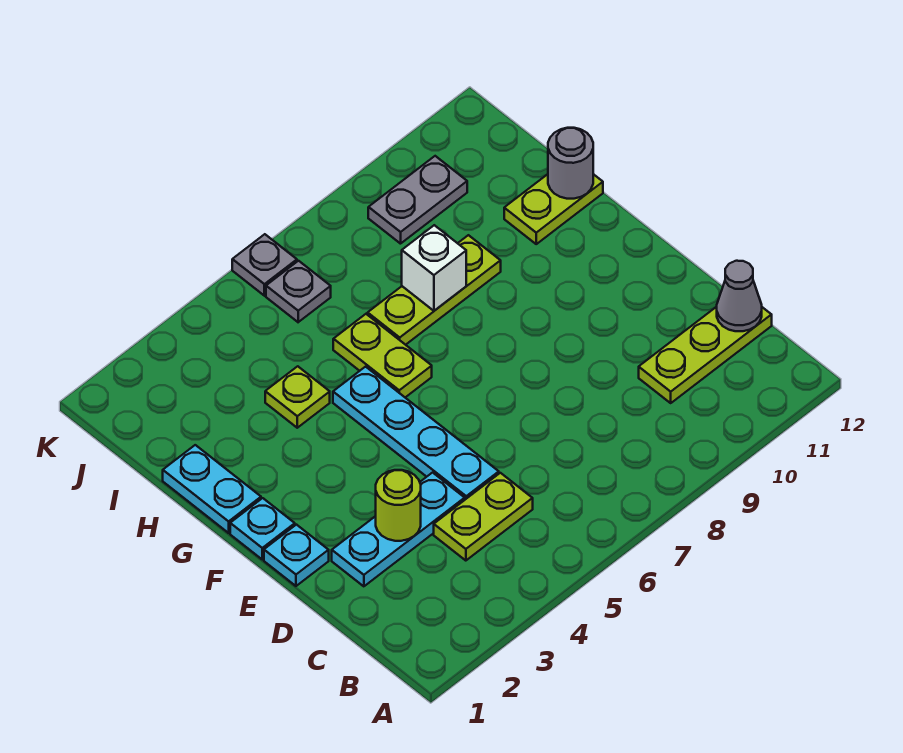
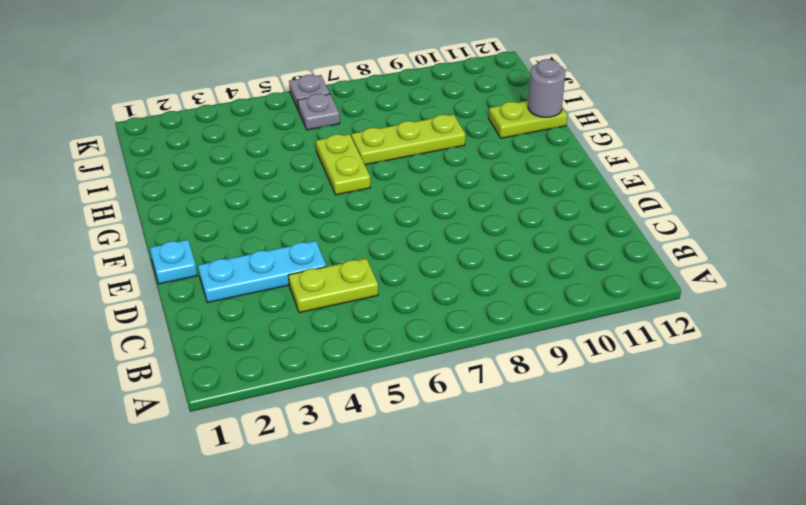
none -> lime plate C10:C12 level 1
none -> cyan plate D5:G5 level 1
none -> cyan plate F1 level 1

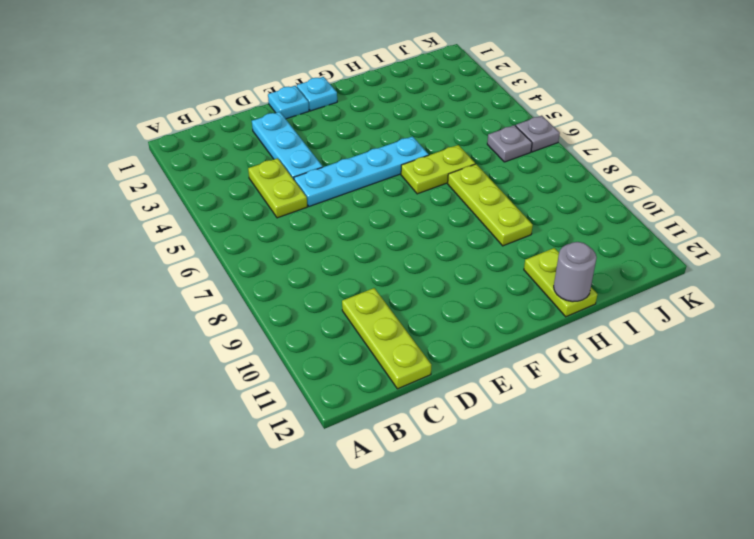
none -> cyan plate G1:H1 level 1
none -> lime plate H4 level 1
none -> grey plate J9:J10 level 1

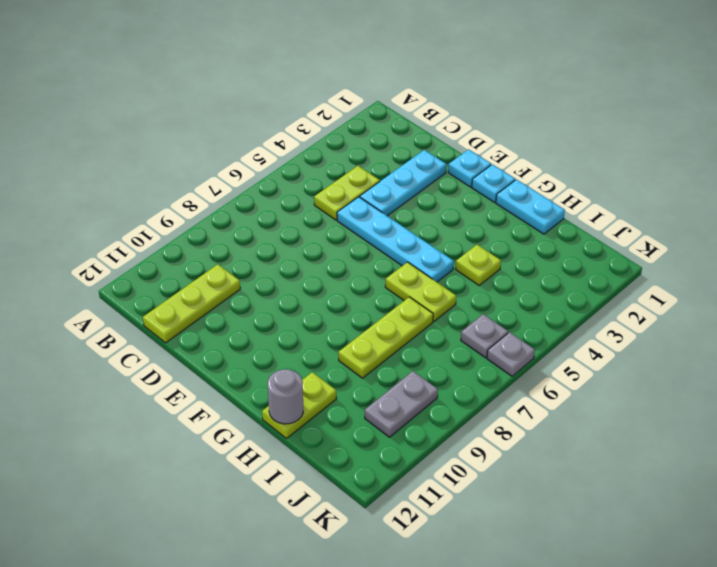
none -> grey cone C12 level 2
none -> lime round brick D3 level 2
none -> white brick H8 level 2

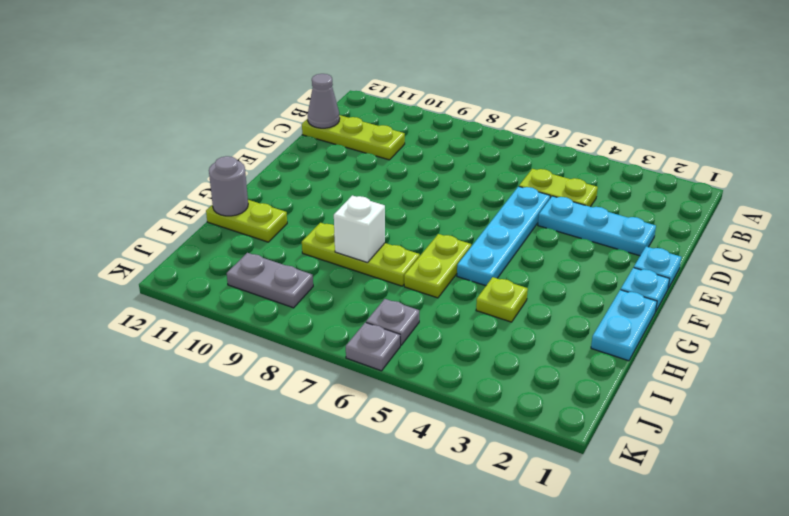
none -> lime round brick D3 level 2

